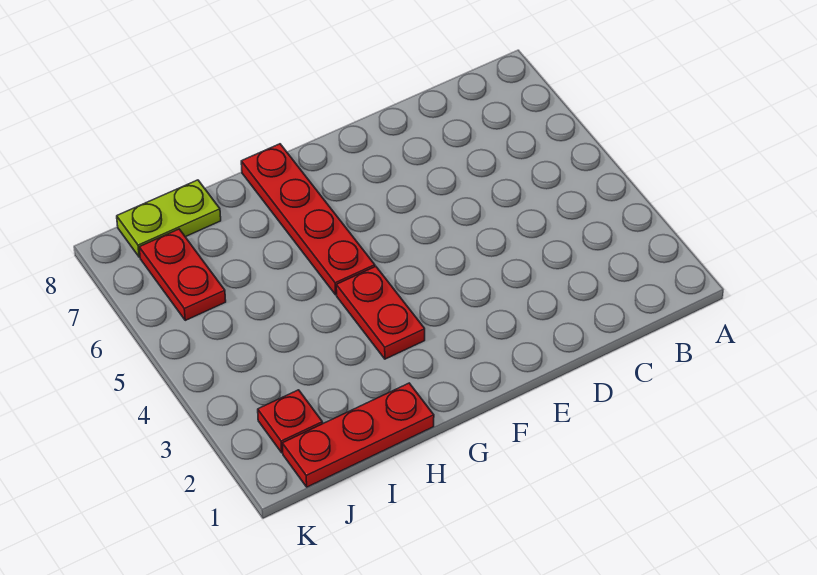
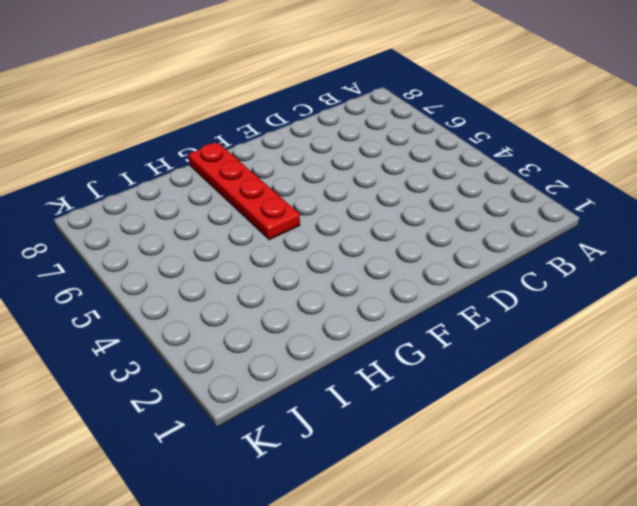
none -> red plate G3:G4 level 1
none -> red plate H1:J1 level 1

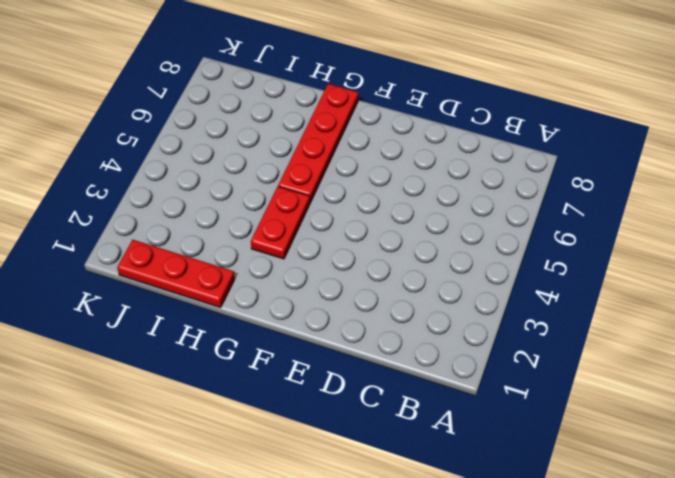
none -> lime plate I8:J8 level 1
none -> red plate J2 level 1

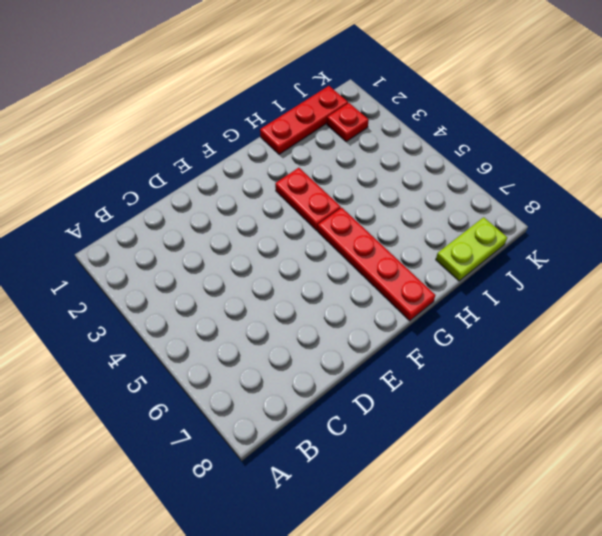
none -> red plate J6:J7 level 1

